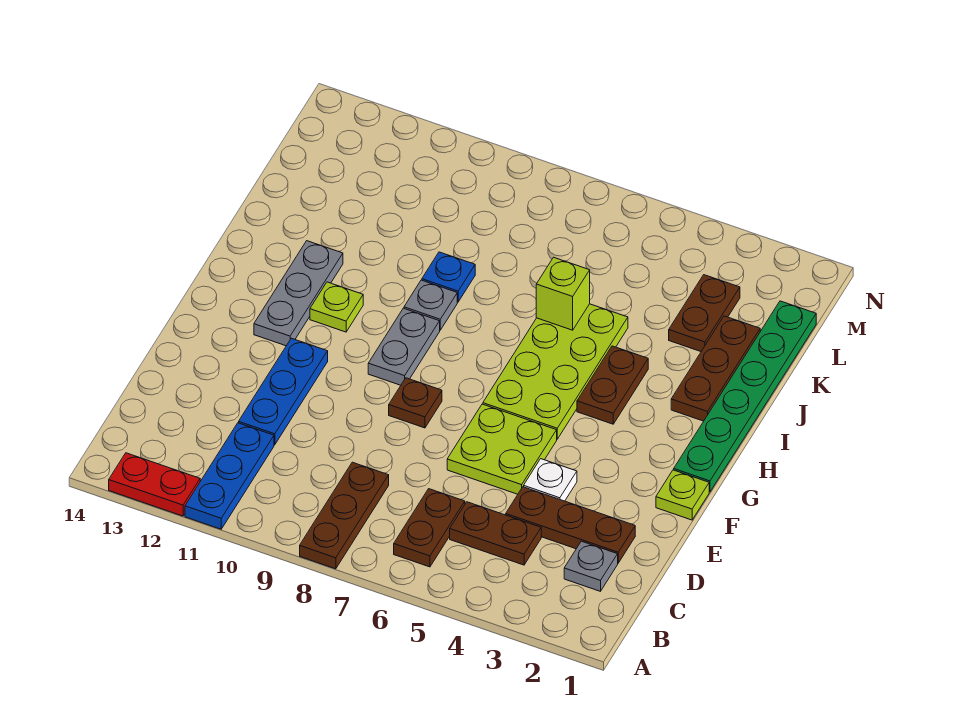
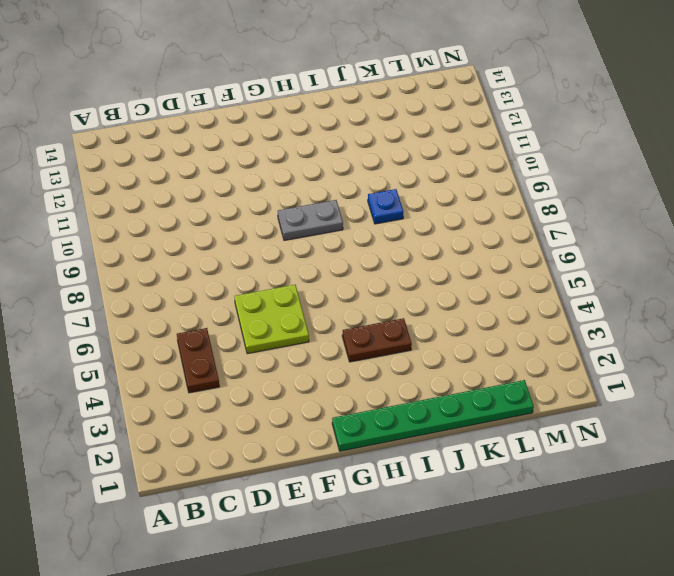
none -> brown plate A8:C8 level 1
none -> blue plate A11:C11 level 1
none -> red plate A12:A13 level 1

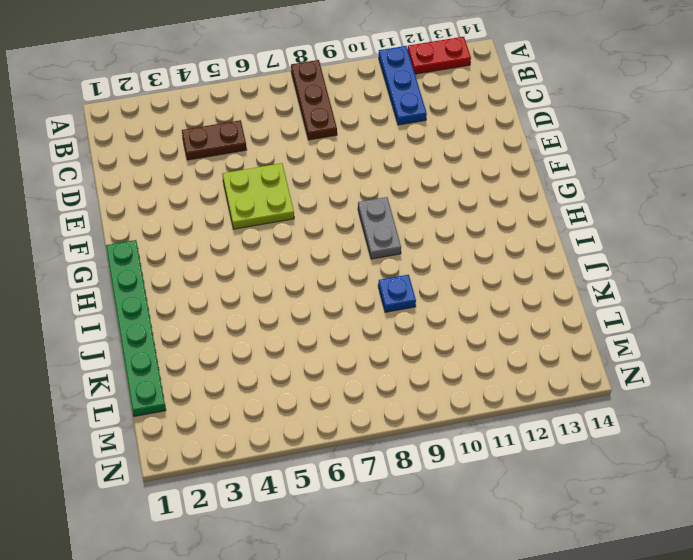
none -> brown plate B6:C6 level 1
none -> grey plate C2 level 1
none -> brown plate D2:D4 level 1

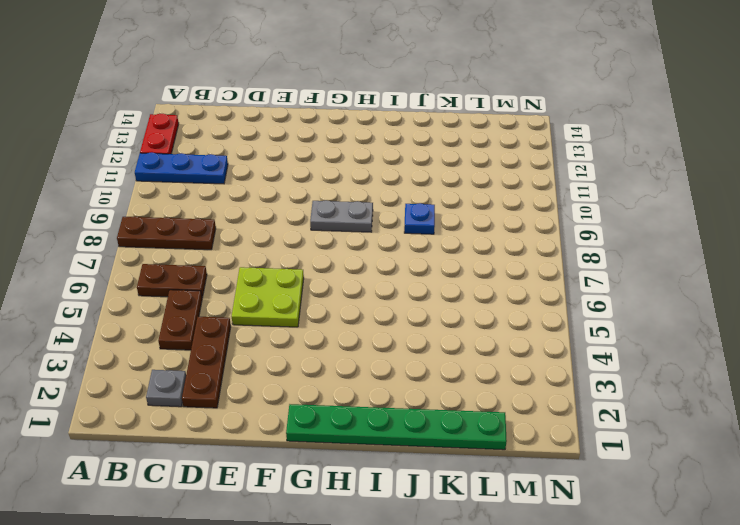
none -> blue plate D11:F11 level 1
none -> white plate E4 level 1
none -> lime plate F1 level 1

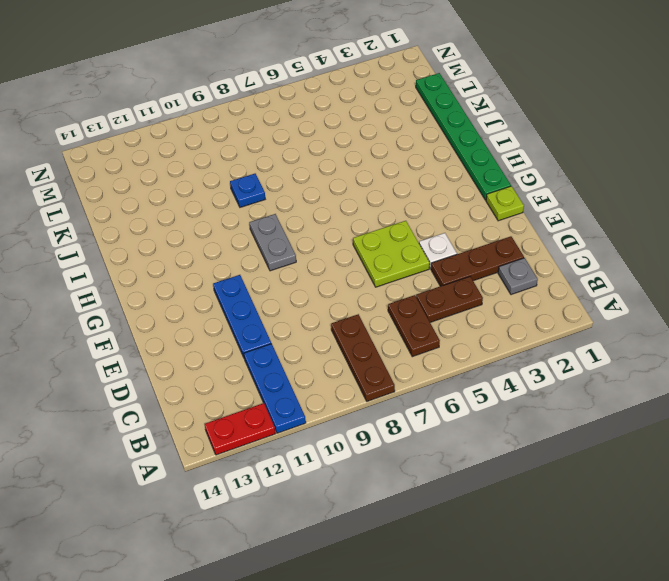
none -> brown plate F8 level 1
none -> lime plate G5:J6 level 1
none -> grey plate G12:I12 level 1

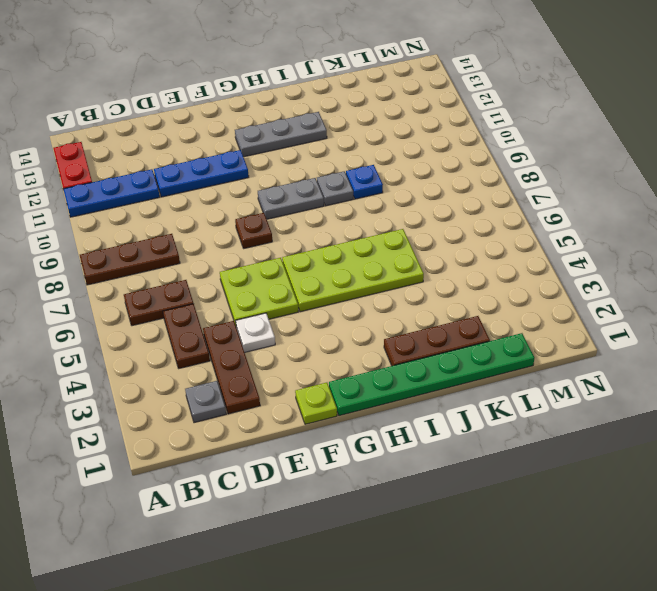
none -> brown plate H4:I4 level 1
none -> lime plate H11 level 1
none -> brown plate K3:L3 level 1

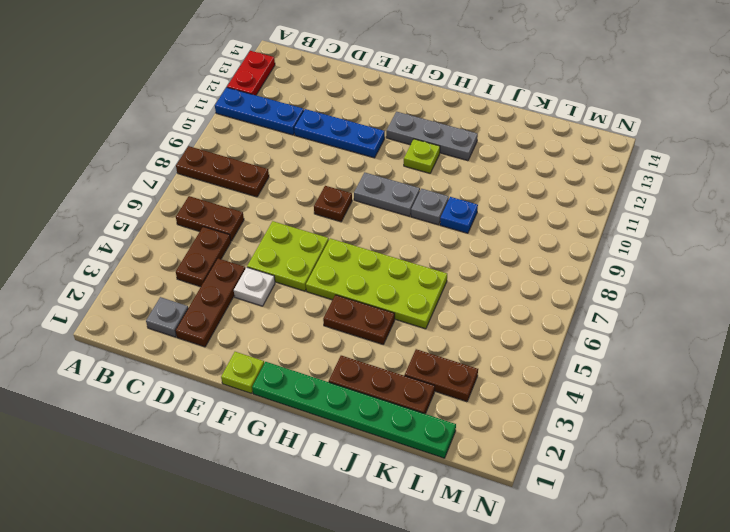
none -> lime brick J6 level 2

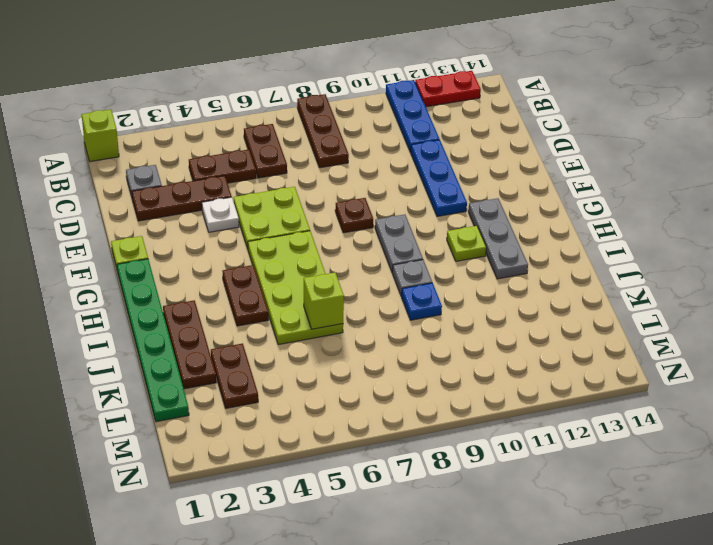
lime brick A1 level 1 -> none

